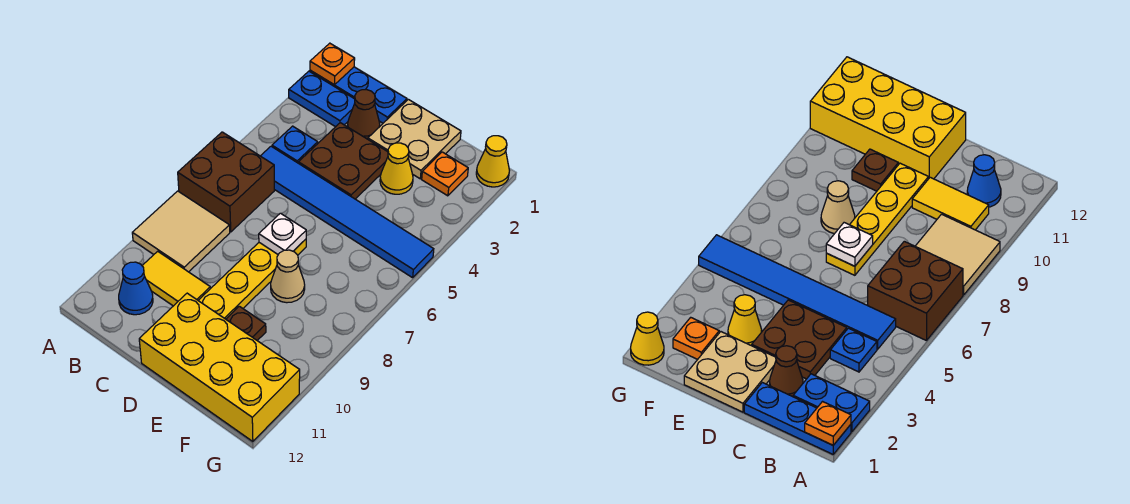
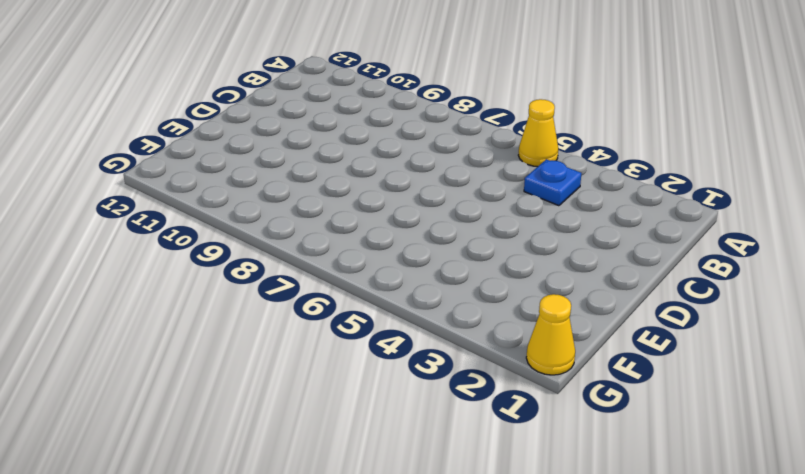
yellow cone A5 level 1 -> yellow cone E3 level 1
none -> blue plate A1:C1 level 1
none -> blue plate A2:B2 level 1
none -> brown brick A6:B7 level 1

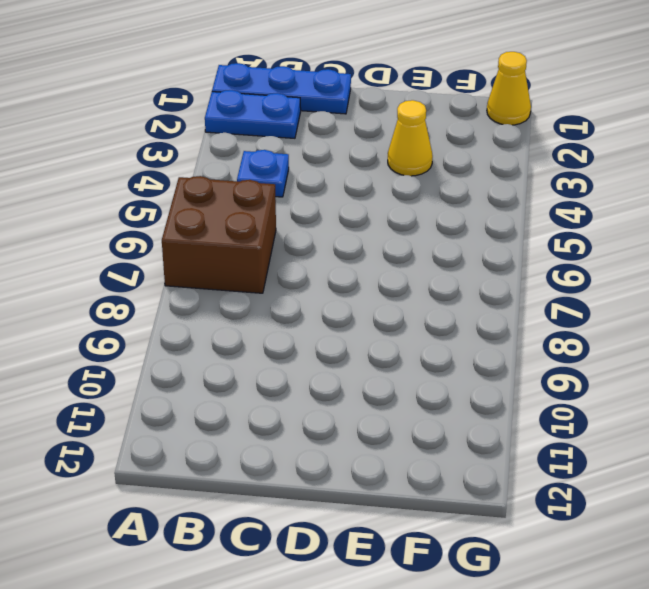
none -> tan tile A8:B9 level 1
none -> blue tile B5:G5 level 1
none -> yellow tile B10:C10 level 1

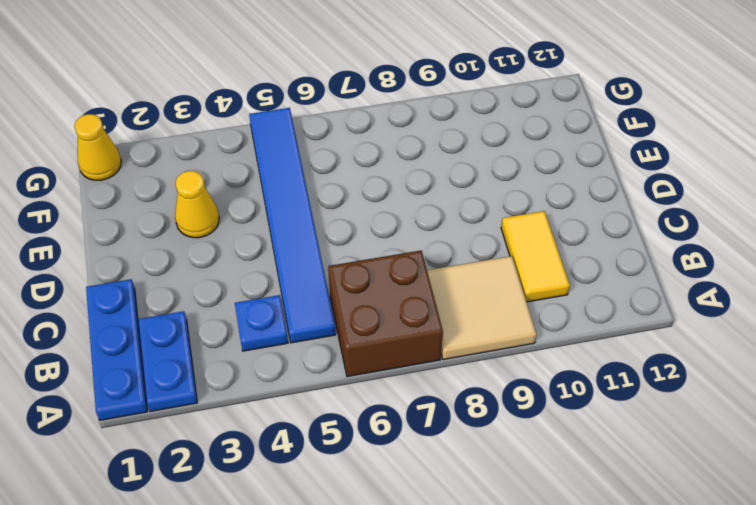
none -> blue cone B11 level 1
none -> brown cone C2 level 1
none -> brown plate C3:D4 level 1

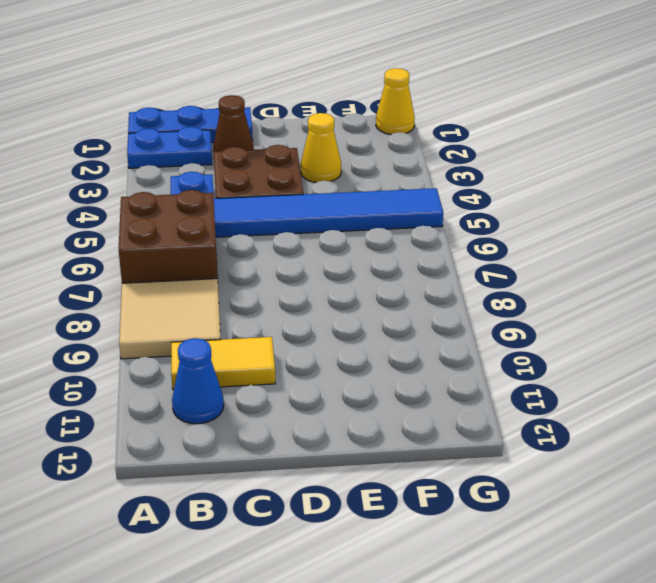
none -> tan plate D1:E2 level 1
none -> yellow plate D7:D10 level 1
none -> yellow brick D11:G12 level 1

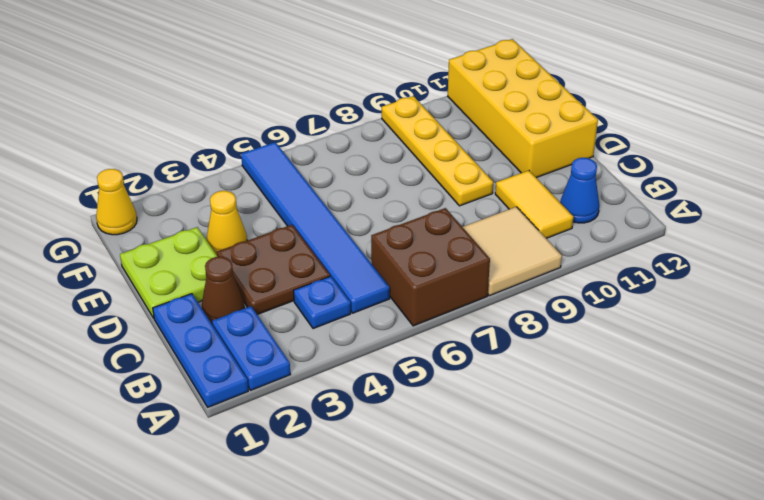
lime plate D1:E2 level 1 -> tan plate D1:E2 level 1
yellow plate D9:G9 level 1 -> yellow plate D7:D10 level 1
none -> tan cone E8 level 1
none -> brown plate E10 level 1
none -> orange plate F2 level 1

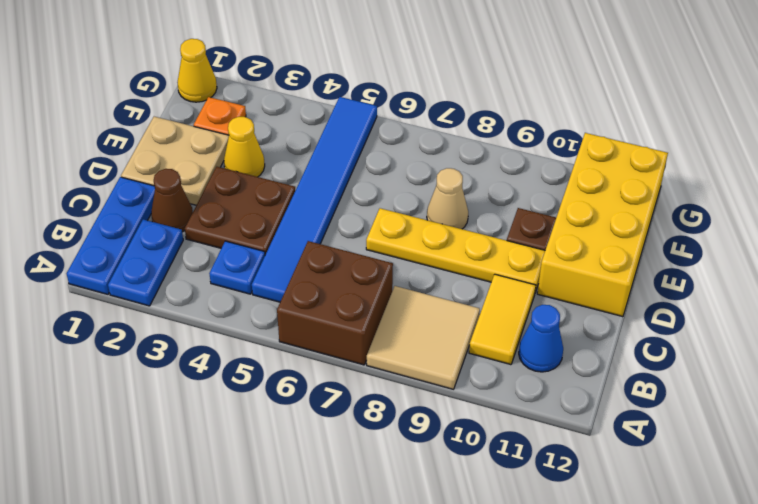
none -> orange plate A1 level 2
none -> white plate D7 level 2

